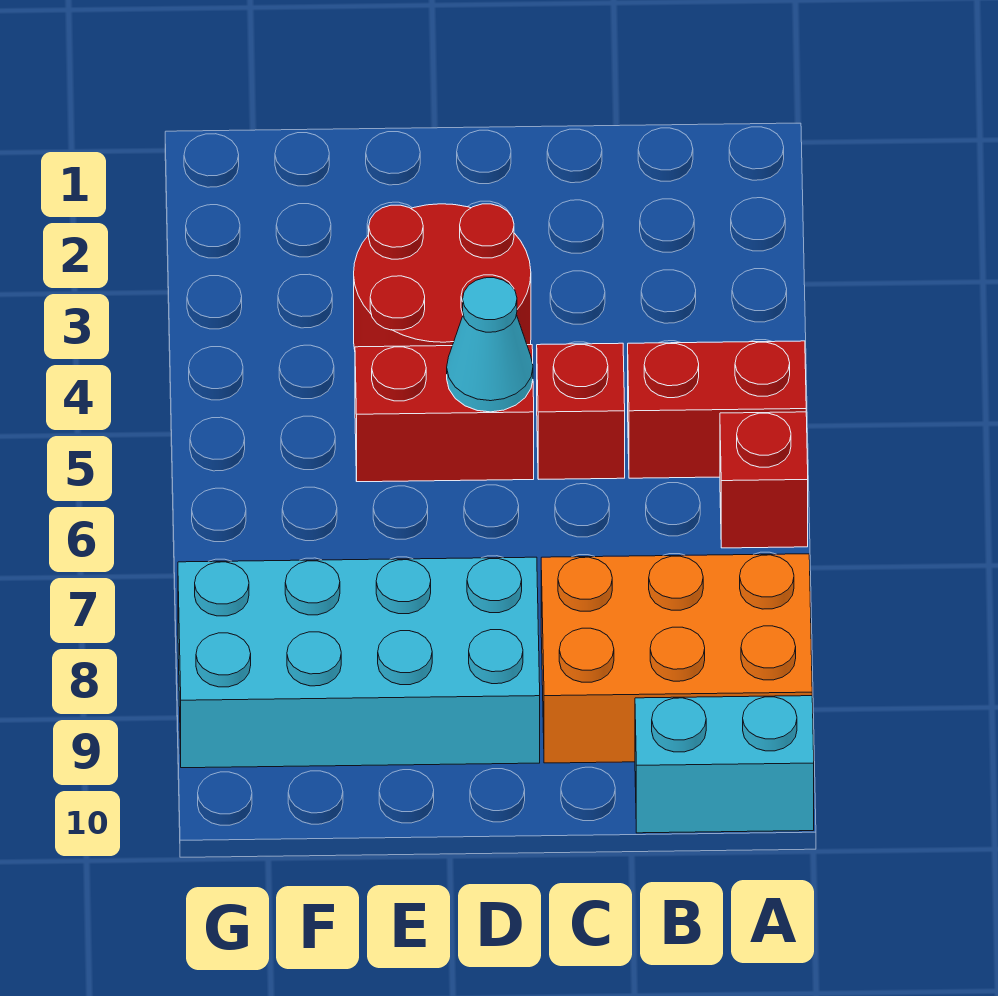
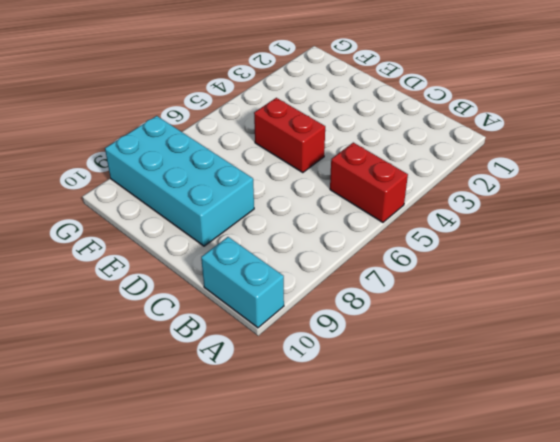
none -> red brick A6 level 1
none -> orange brick A8:C9 level 1

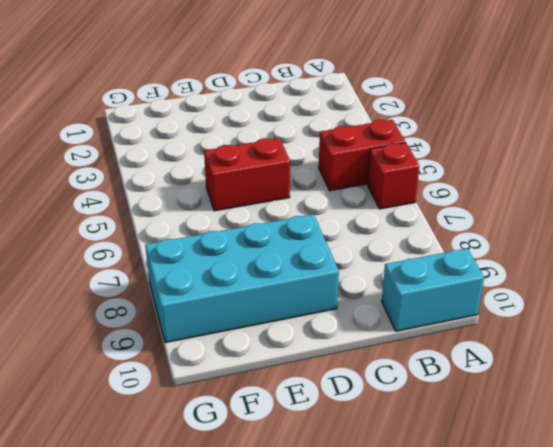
none -> orange brick A8:C9 level 1
none -> red brick C5 level 1

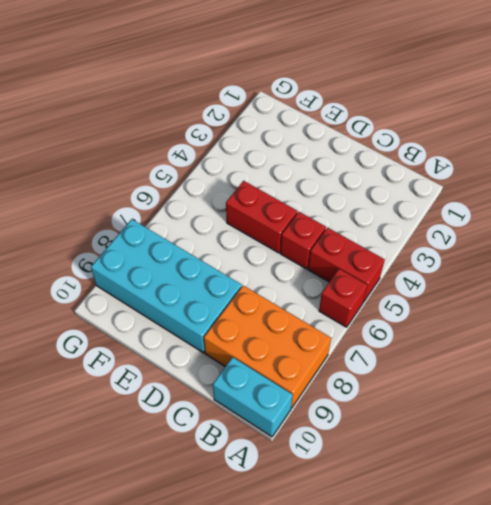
none -> red round brick D3:E4 level 1
none -> cyan cone D5 level 2

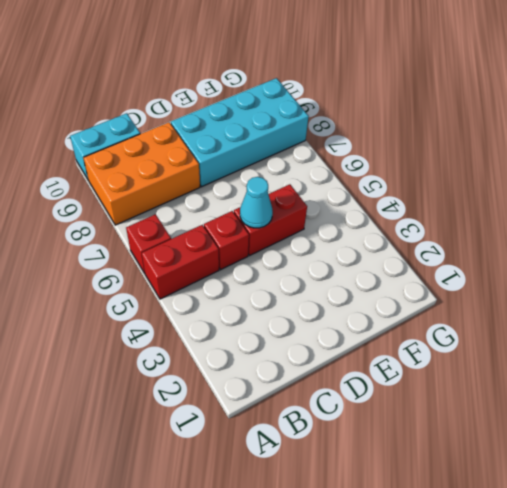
none -> red round brick D3:E4 level 1

